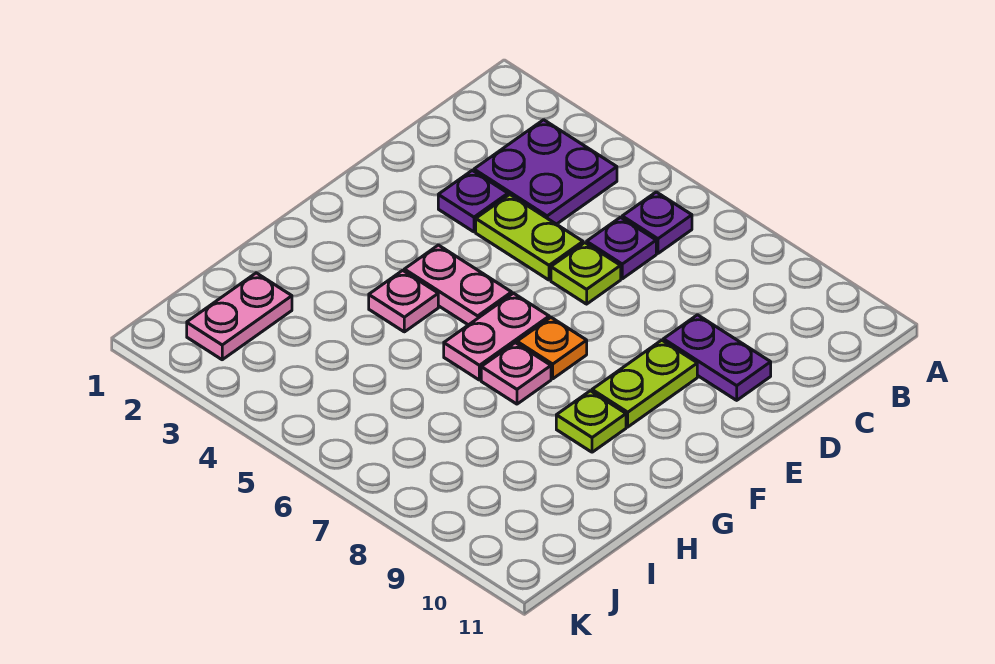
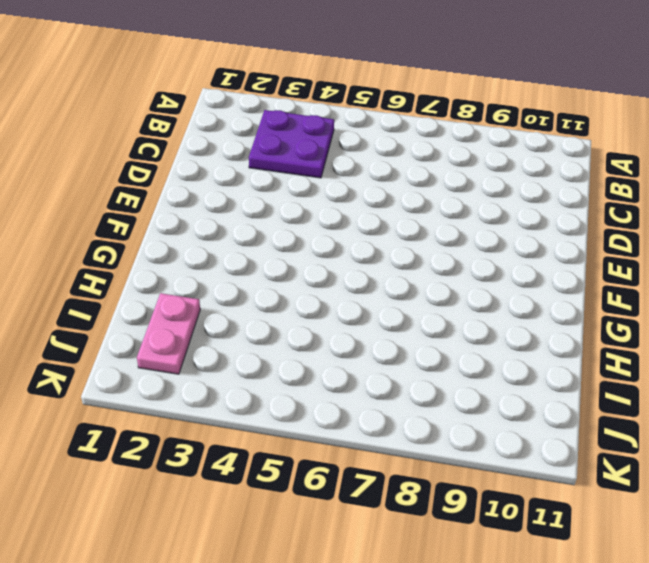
none -> purple plate B6 level 1
none -> purple plate C6 level 1
none -> purple plate D3 level 1

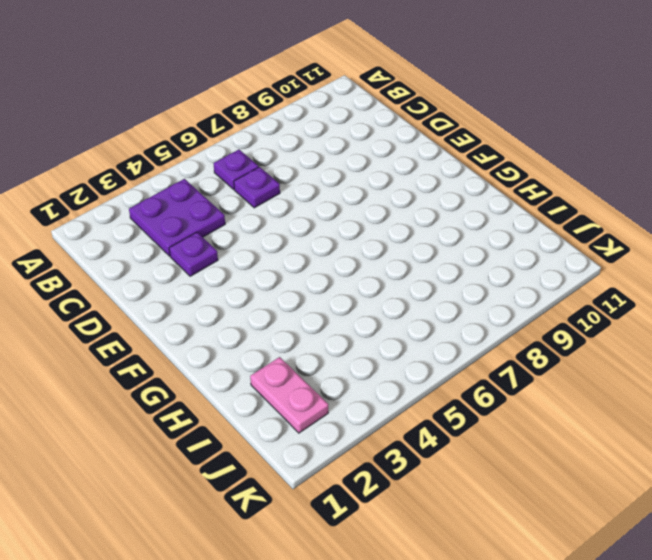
none -> lime plate D4:D5 level 1
none -> lime plate D6 level 1
none -> purple plate D9:D10 level 1

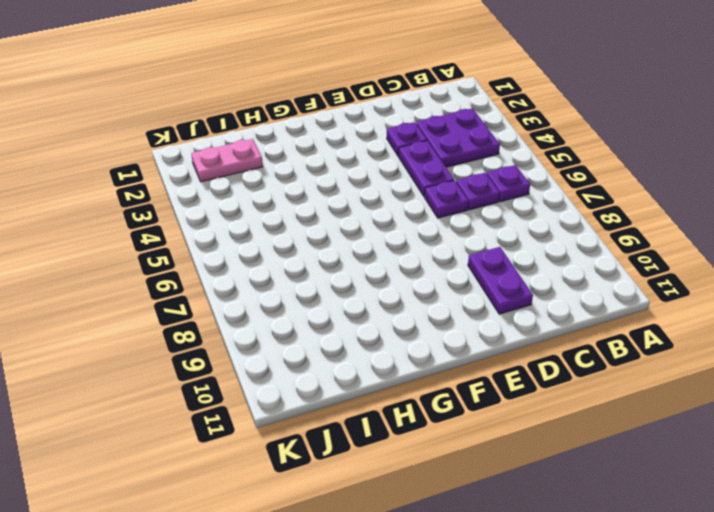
purple plate D4:D5 level 1 -> lime plate D4:D5 level 1
purple plate D6 level 1 -> lime plate D6 level 1
none -> lime plate E9:F9 level 1
none -> pink plate F4:F5 level 1
none -> pink plate F6:G6 level 1

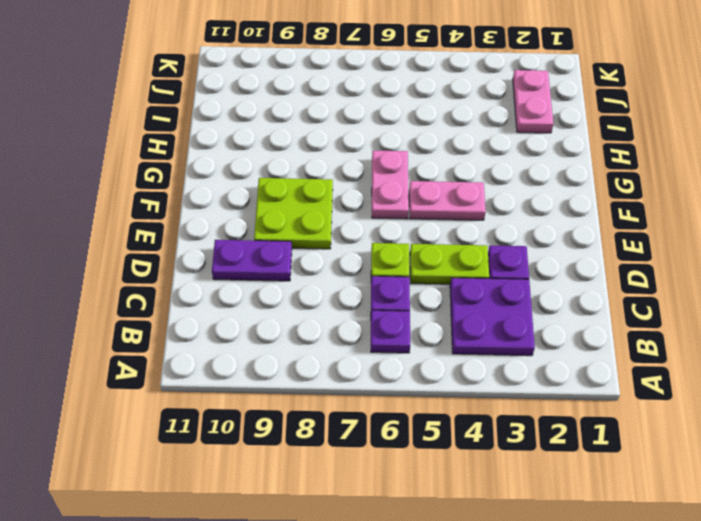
lime plate E8:F9 level 1 -> lime plate E9:F9 level 1
none -> orange plate F7 level 1
none -> pink plate G4 level 1
none -> pink plate G7 level 1

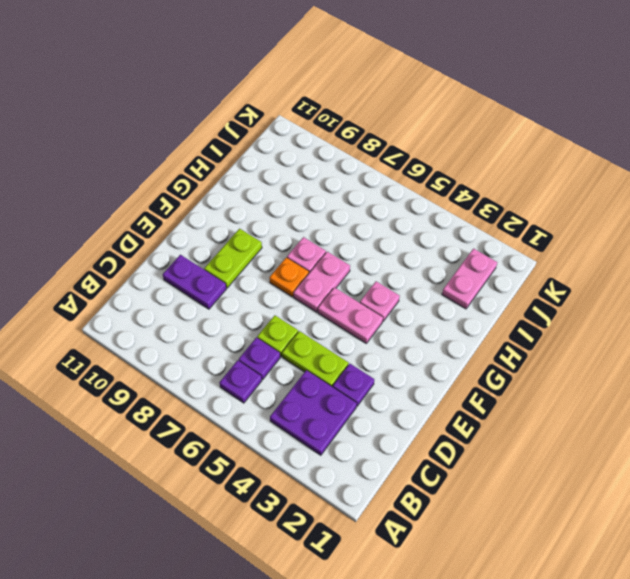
none -> lime plate G9 level 1

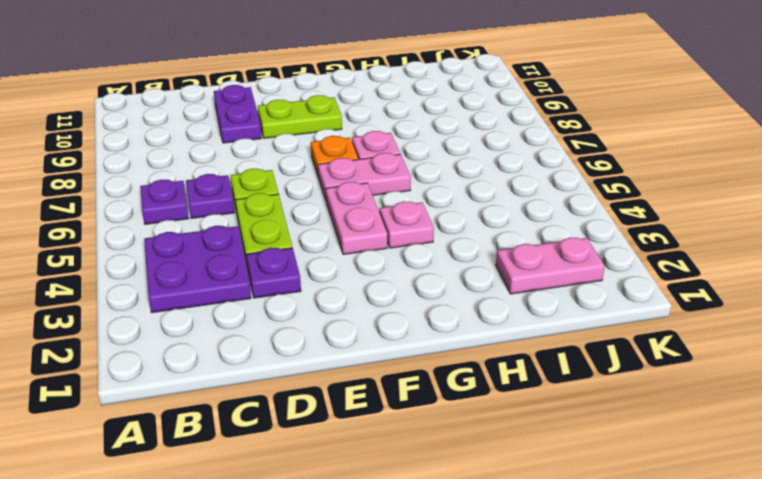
none -> lime plate G9 level 1

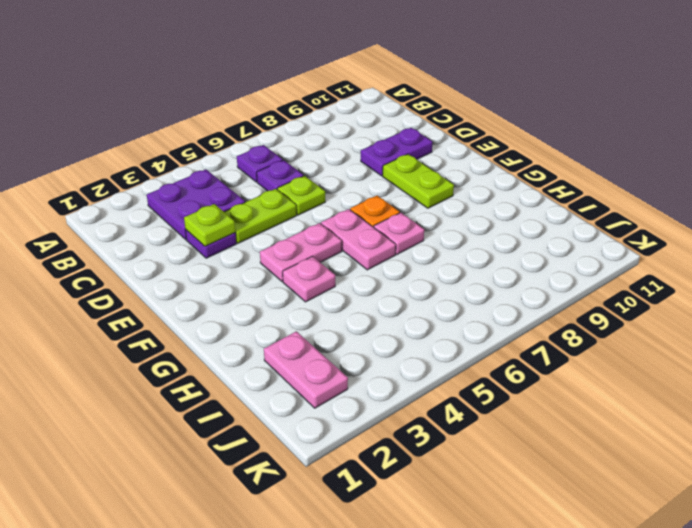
lime plate D3 level 2 -> lime plate G9 level 1

